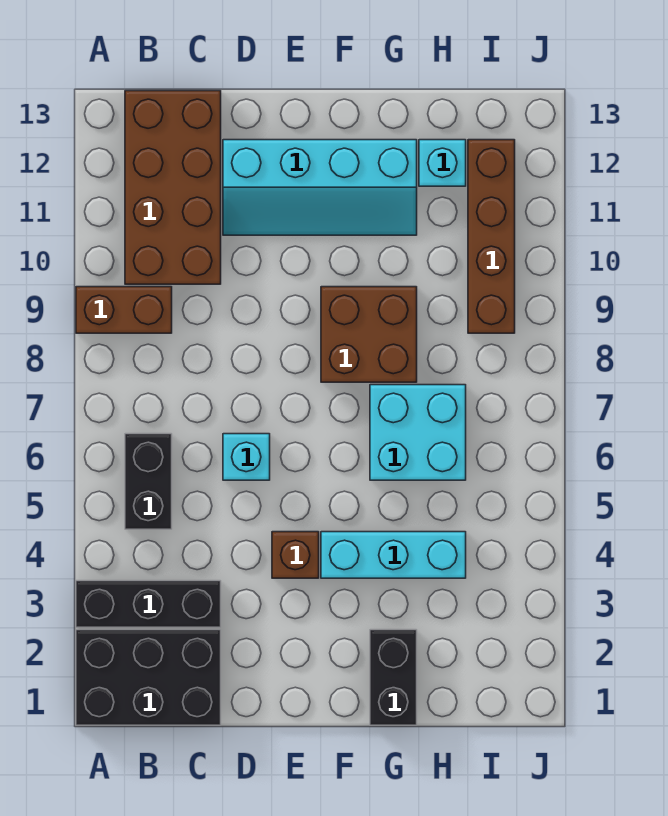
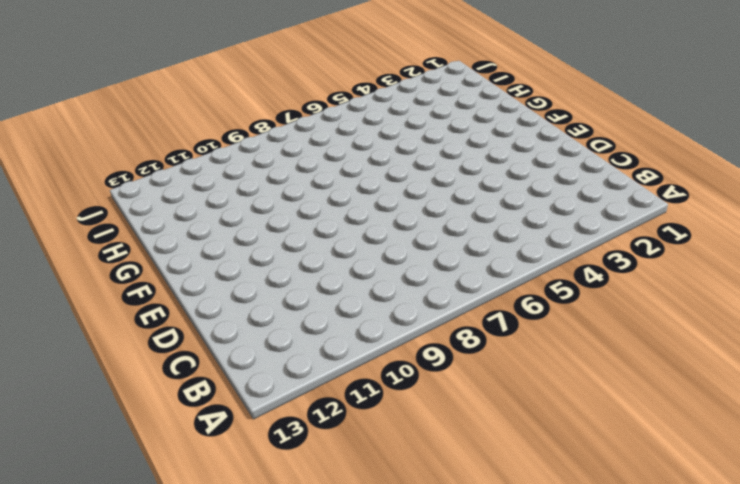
none -> black brick A1:C2 level 1
none -> black brick A3:C3 level 1
none -> brown brick A9:B9 level 1

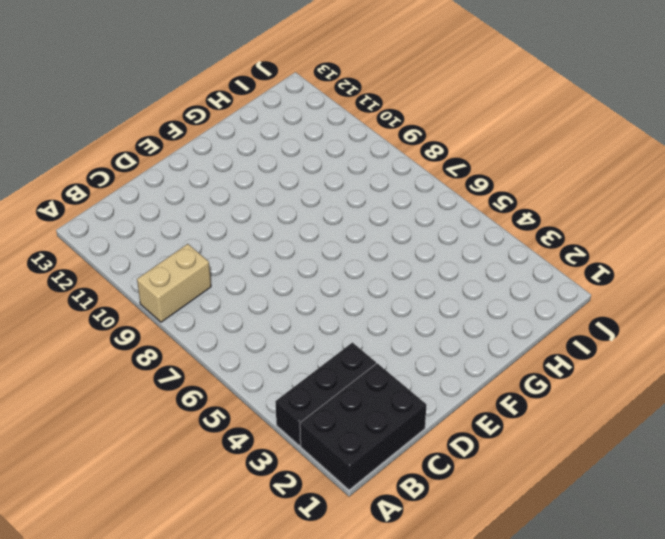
tan brick A9:B9 level 1 -> brown brick A9:B9 level 1
none -> black brick B5:B6 level 1
none -> brown brick B10:C13 level 1
none -> cyan brick D6 level 1

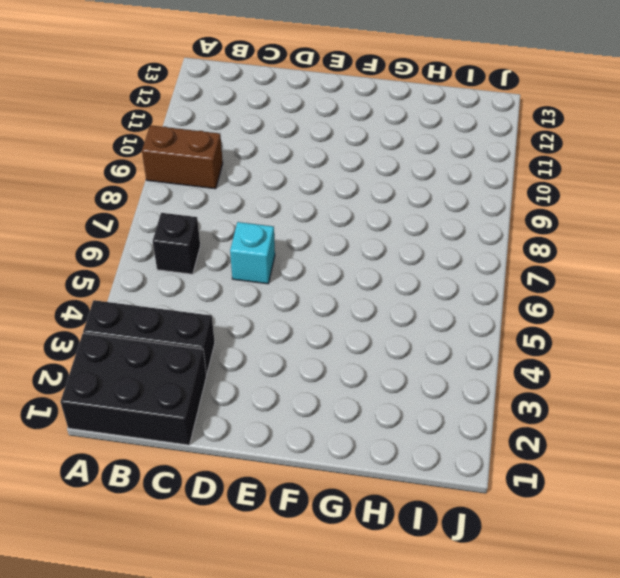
black brick B6 level 1 -> black brick B5:B6 level 1
none -> brown brick B10:C13 level 1
none -> cyan slope D11:G12 level 1 top 12
none -> brown brick E4 level 1

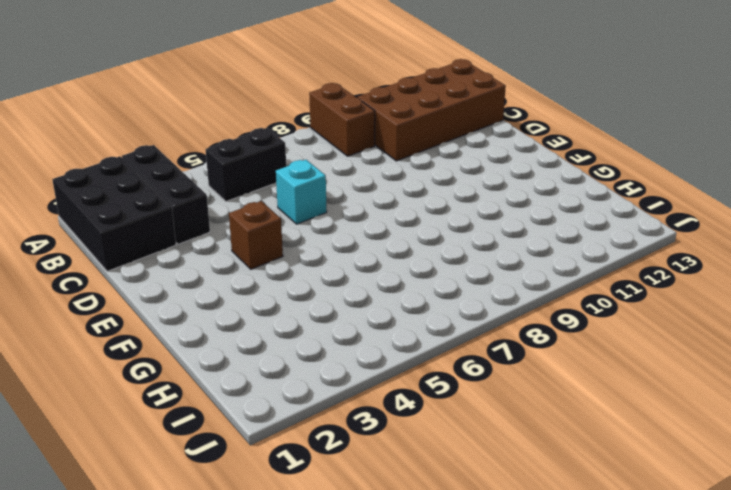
none -> cyan slope D11:G12 level 1 top 12
none -> cyan brick F4:H4 level 1
none -> brown brick F8:G9 level 1

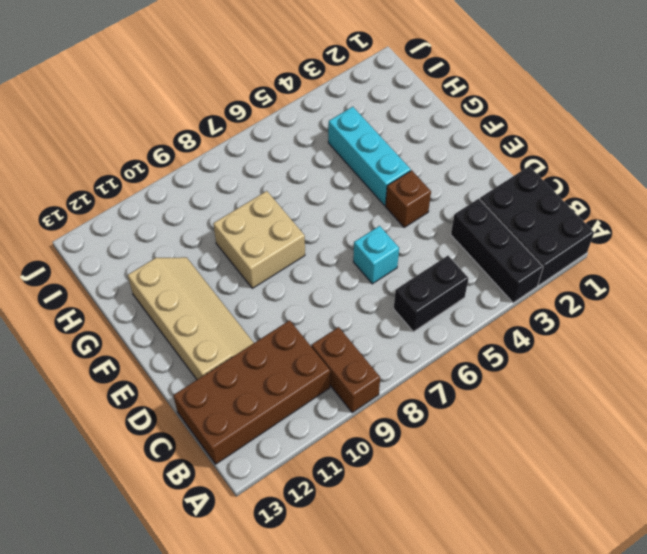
tan slope D11:G12 level 1 top 12 -> cyan slope D11:G12 level 1 top 12
tan brick F8:G9 level 1 -> brown brick F8:G9 level 1
none -> black brick G1:G2 level 1
none -> cyan brick G6:H7 level 1
none -> cyan brick H12 level 1

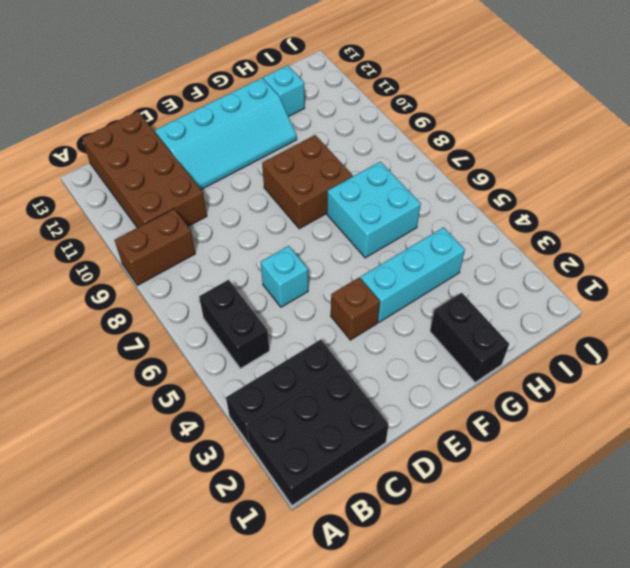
none -> brown brick I9:I12 level 1

